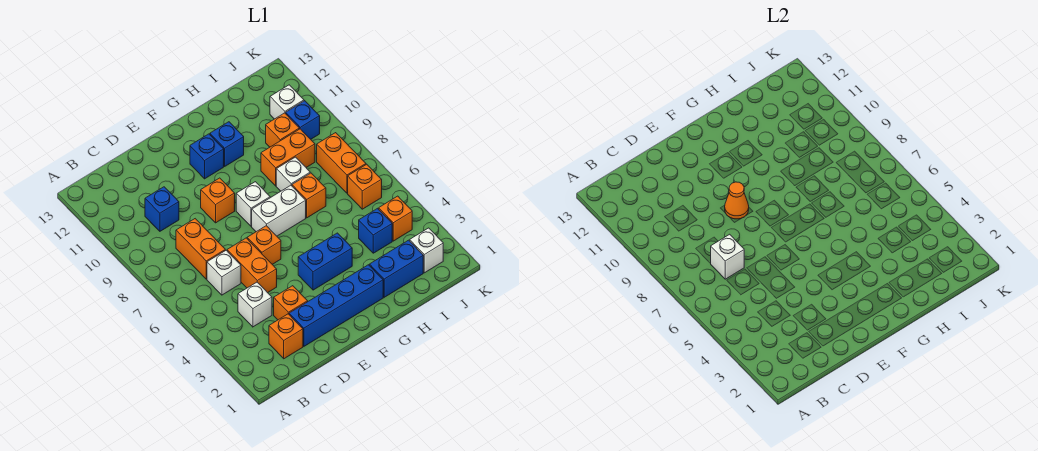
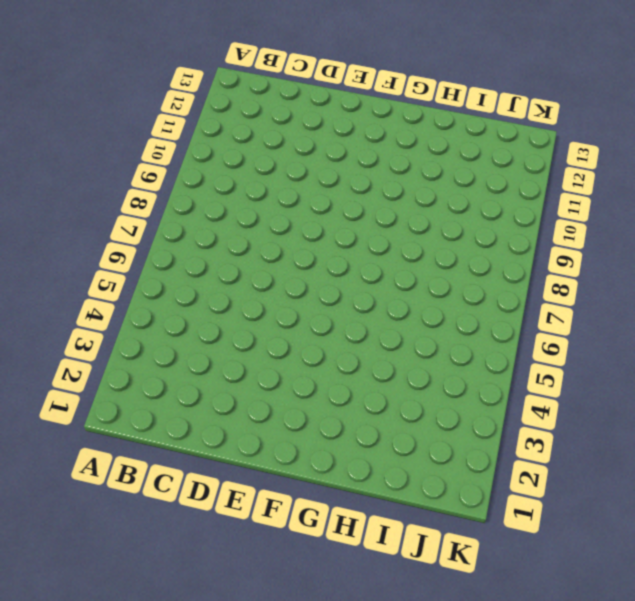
none -> orange brick C2 level 1
none -> white brick C4 level 1
none -> white brick C6 level 1

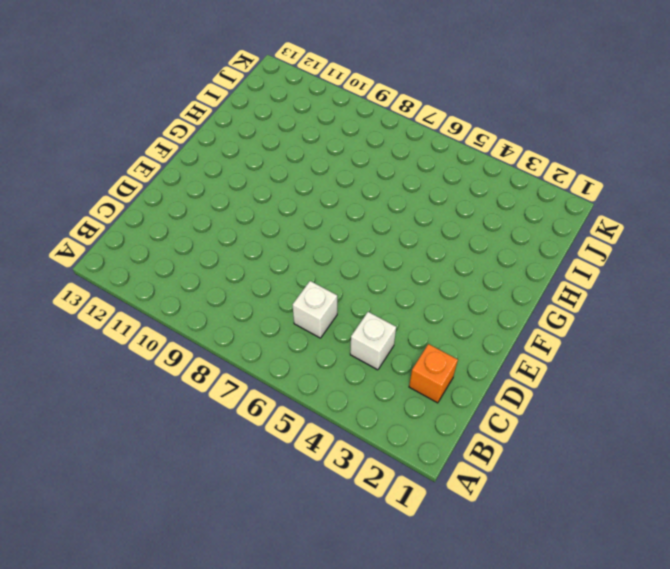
none -> orange brick C7:C8 level 1
none -> blue brick C10 level 1
none -> blue brick D2:G2 level 1

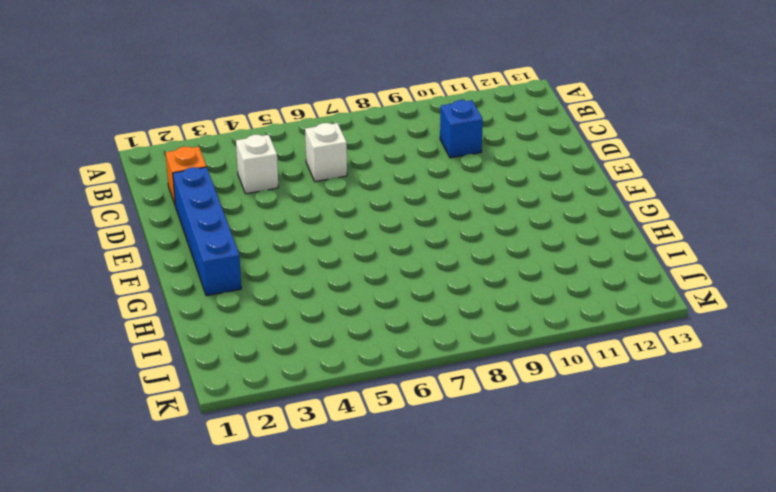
none -> orange brick C7:C8 level 1
none -> orange brick D3 level 1
none -> orange brick D5:D6 level 1

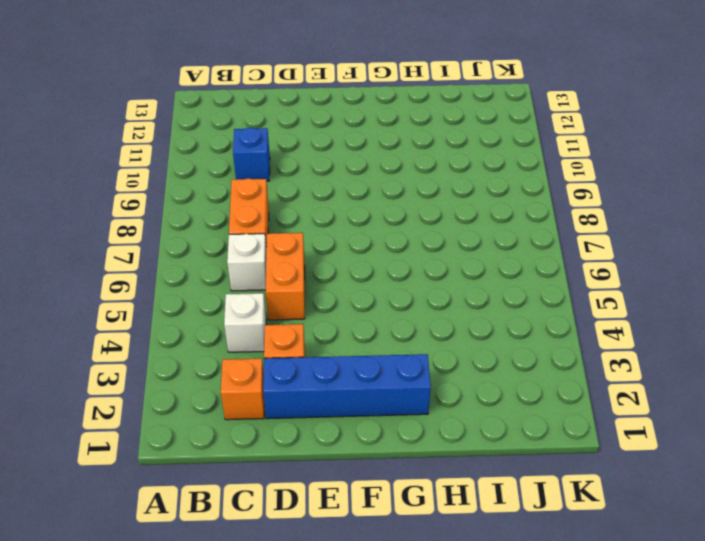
none -> orange brick E6 level 1
none -> orange brick E9 level 1
none -> blue brick F4:G4 level 1

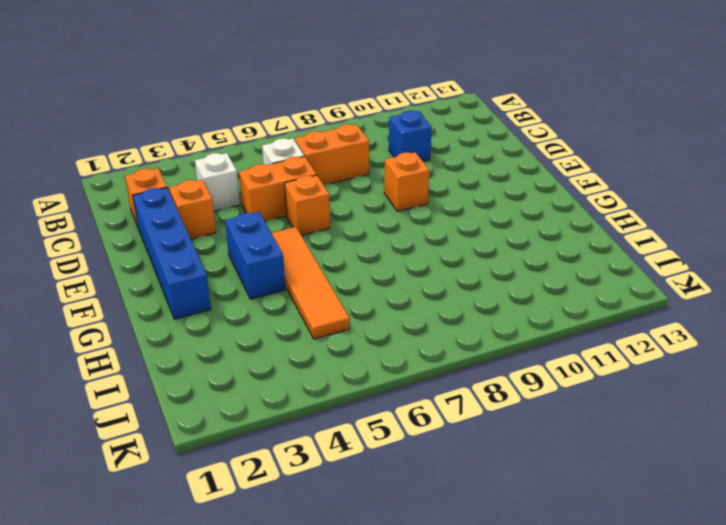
orange tile F5:I5 level 1 -> none
none -> white brick F7:G7 level 1
none -> white brick F8 level 1
none -> blue brick F11 level 1

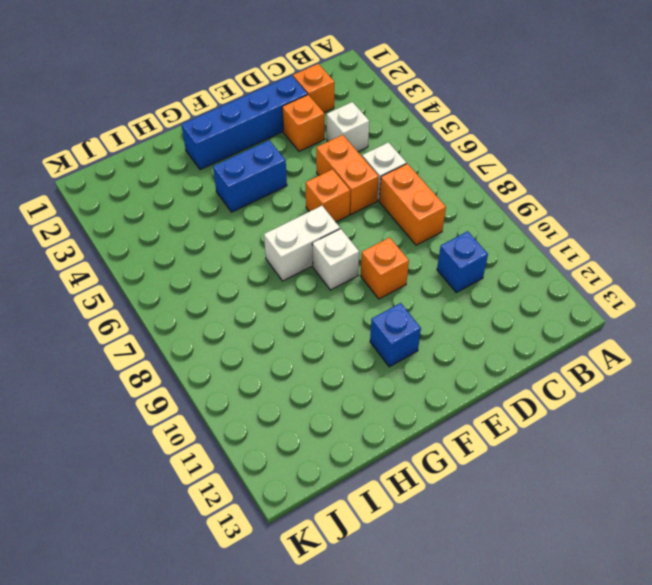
none -> blue brick G11 level 1
none -> blue brick H2:I2 level 1
none -> orange brick H7 level 1

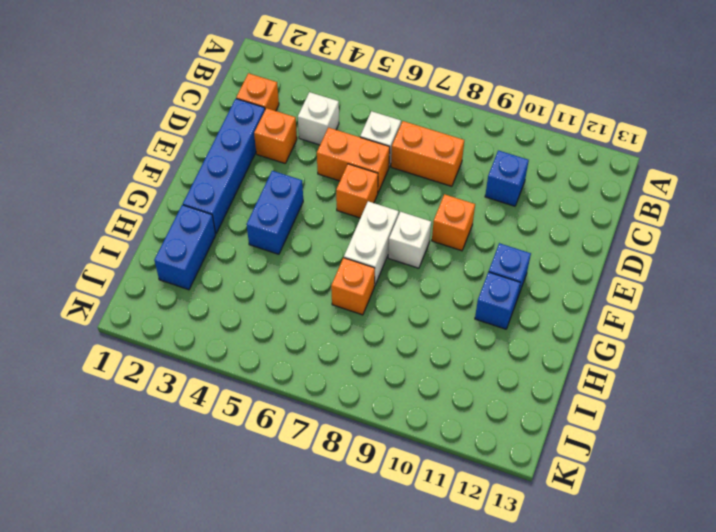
none -> white brick H8 level 1
none -> orange brick H9:I9 level 1
none -> blue brick I4 level 1

